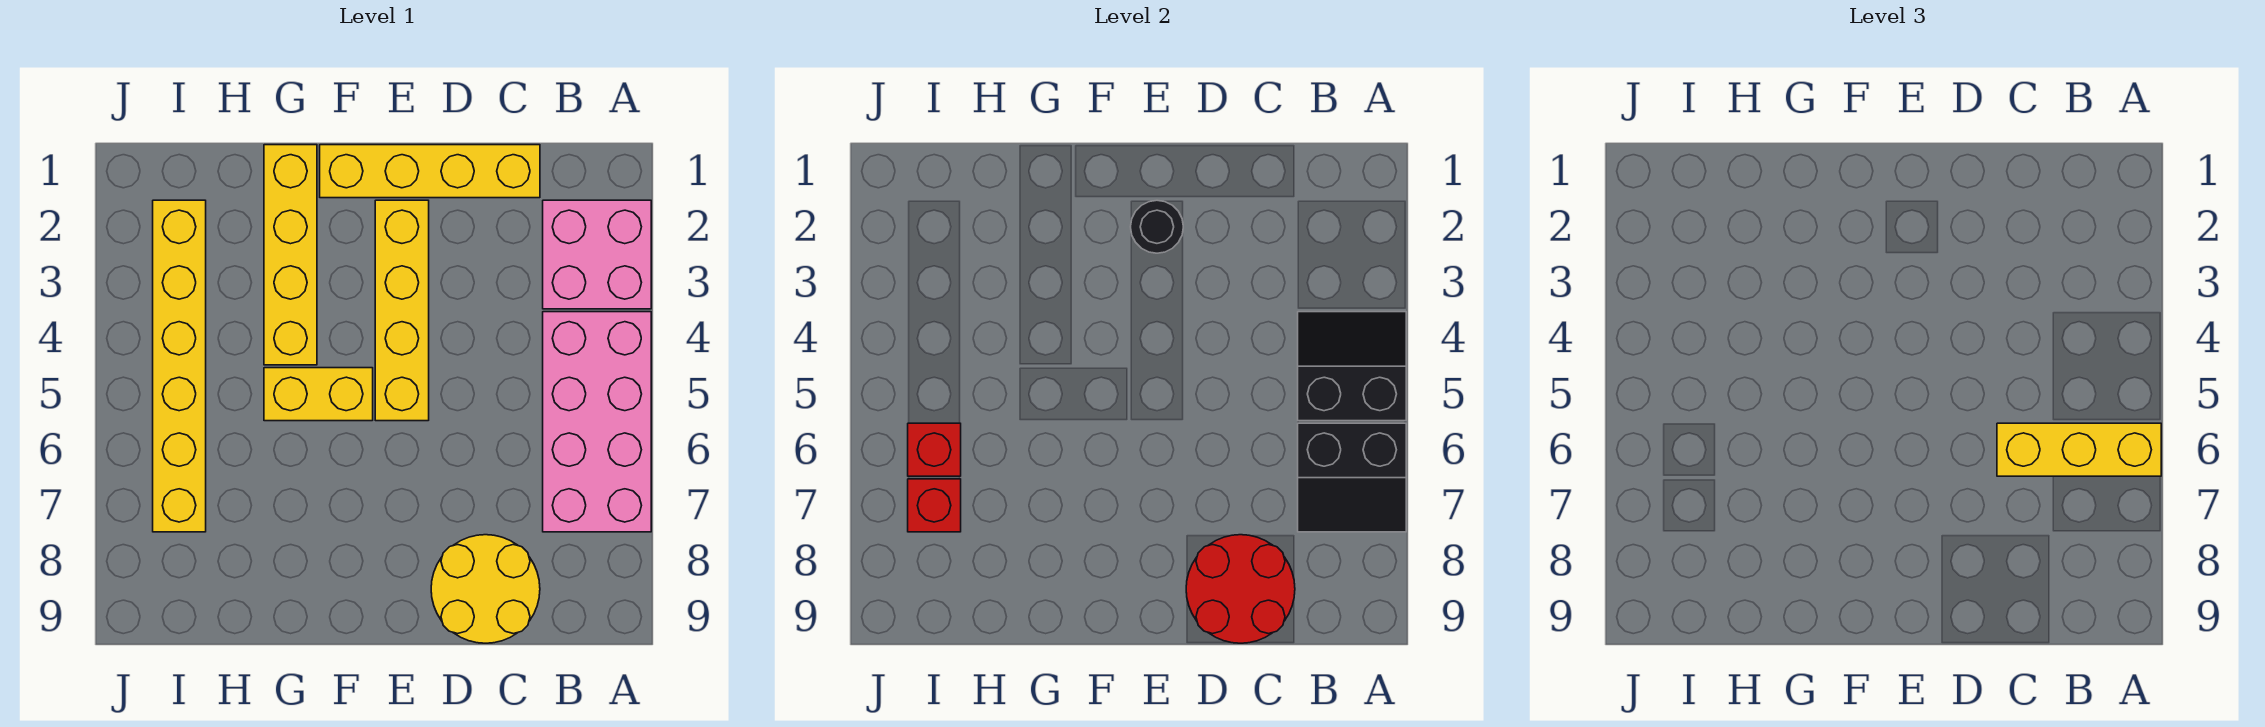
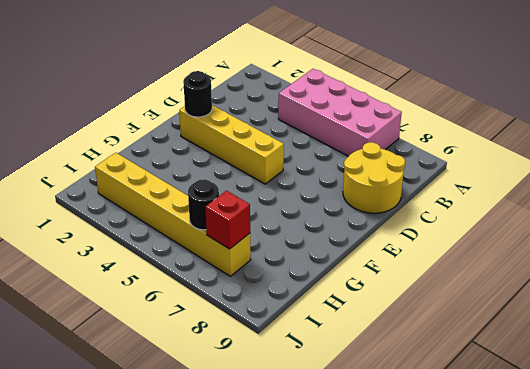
black round brick I6 level 2 -> red brick I6 level 2
none -> pink brick A2:B3 level 1
none -> yellow brick C1:F1 level 1
none -> yellow brick F5:G5 level 1

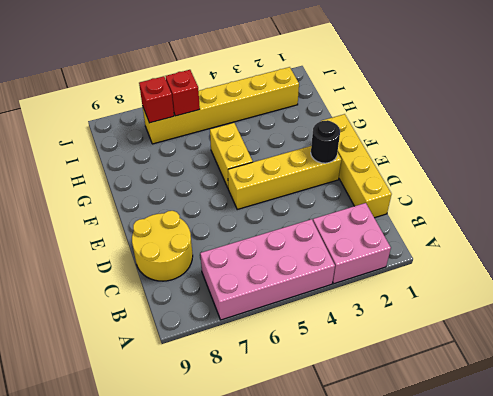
none -> yellow brick G1:G4 level 1
none -> black slope A4:B5 level 2 top 5
none -> black slope A6:B7 level 2 top 6

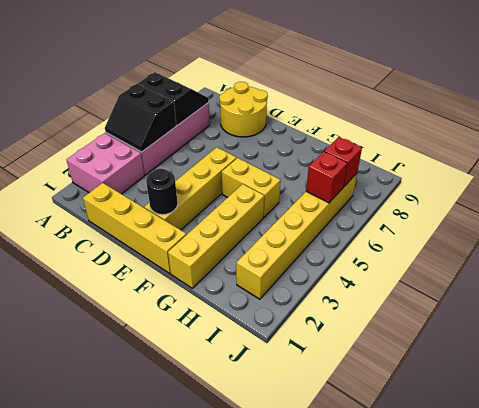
none -> red round brick C8:D9 level 2
none -> yellow brick A6:C6 level 3

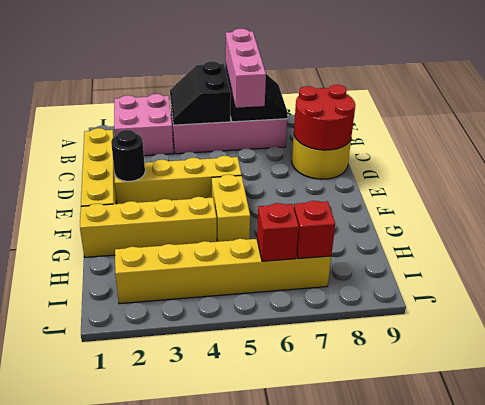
pink brick A6:C6 level 3 -> yellow brick A6:C6 level 3

